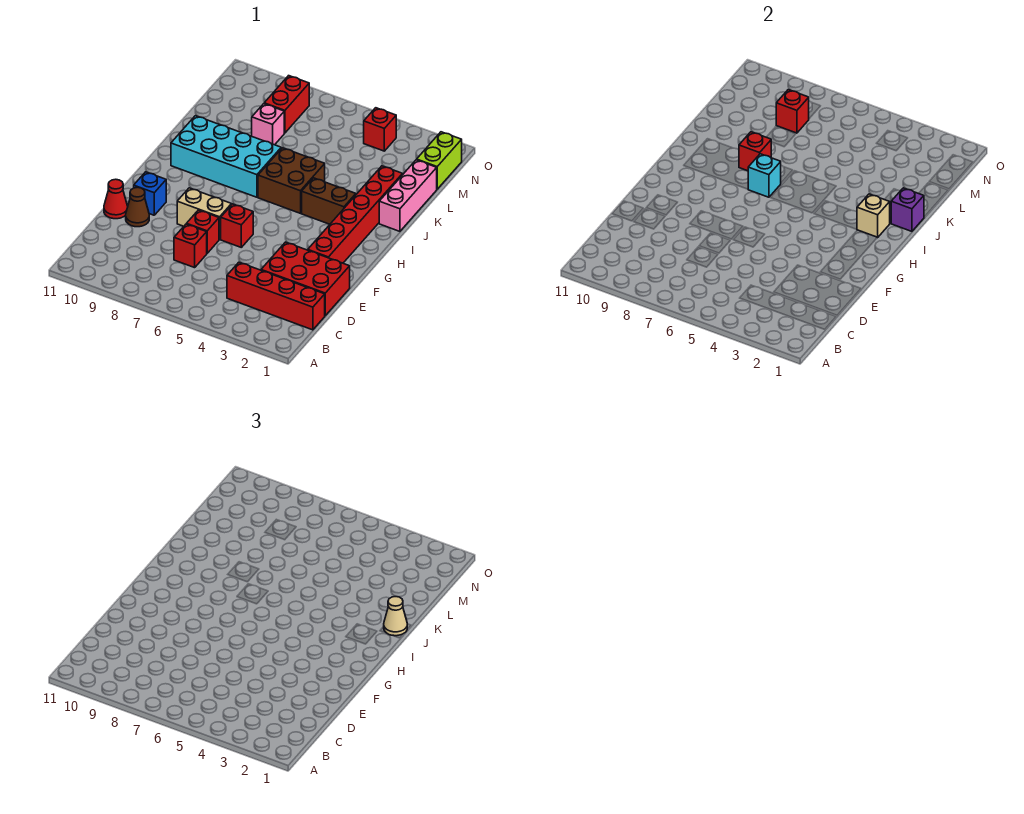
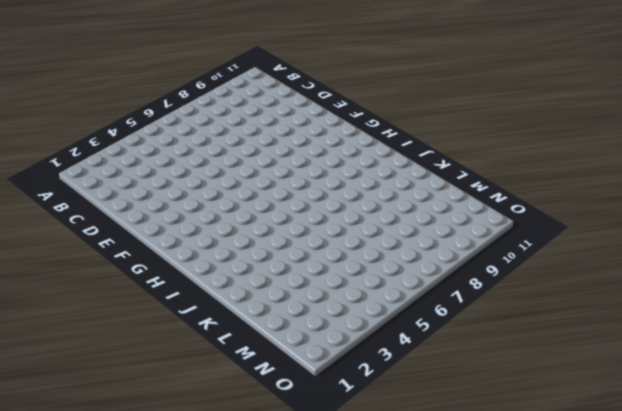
none -> red brick C1:C4 level 1
none -> red brick D1:E3 level 1
none -> red brick D7 level 1

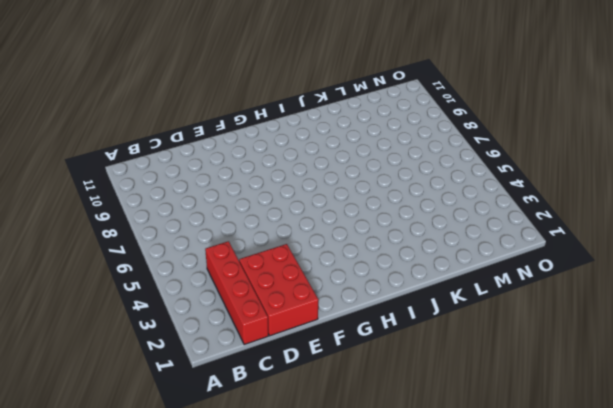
none -> red brick D7 level 1
none -> red brick E7 level 1
none -> brown cone E10 level 1

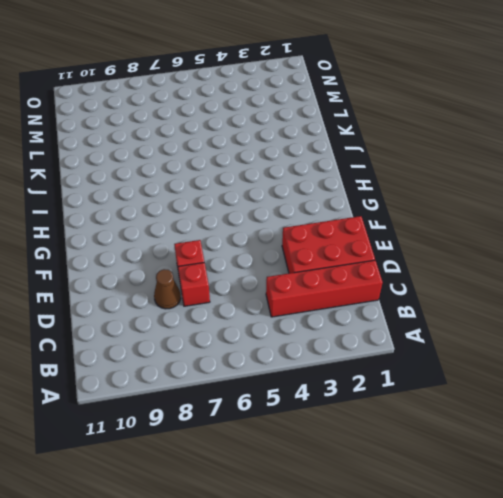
brown cone D8 level 1 -> brown cone E10 level 1
none -> red cone E11 level 1
none -> red brick F2:K2 level 1
none -> red brick F6 level 1

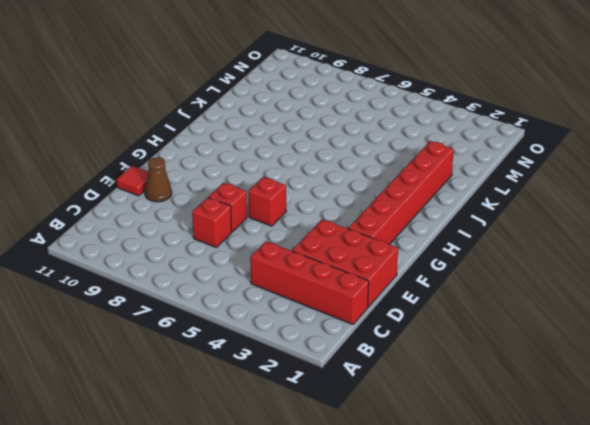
red tile E11 level 1 -> red cone E11 level 1
none -> tan brick F7:F8 level 1
none -> blue brick F10 level 1
none -> brown brick I3:I4 level 1

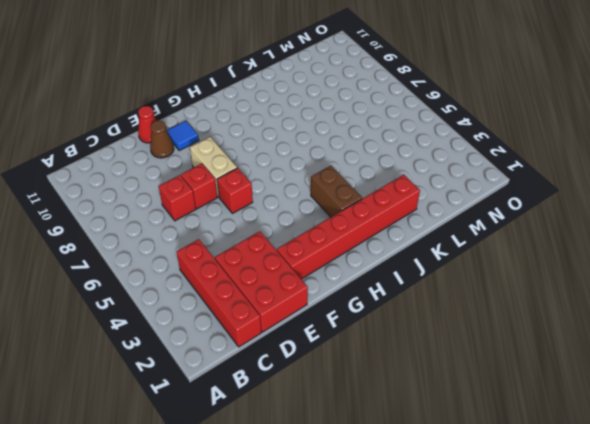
blue tile F10 level 1 -> blue brick F10 level 1
none -> brown brick I5:J6 level 1
none -> cyan brick I7:J10 level 1
none -> pink brick J1:L1 level 1

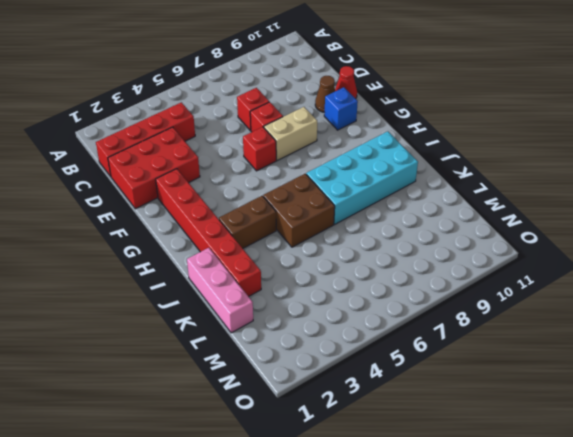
none -> pink brick L8 level 1
none -> lime brick M1:N1 level 1
none -> red brick M8:N8 level 1

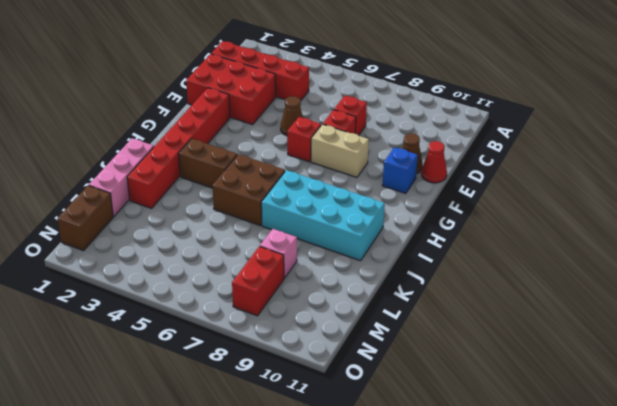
brown cone E5 level 1 -> none
brown brick M1:N1 level 1 -> lime brick M1:N1 level 1
none -> red brick N4 level 1
none -> tan brick I2 level 2
none -> cyan brick I7 level 2

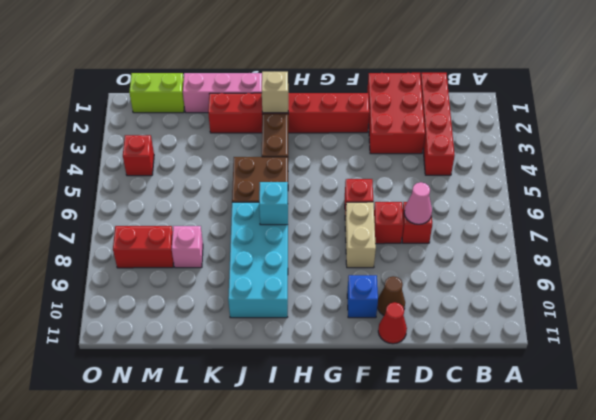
pink cone D7 level 2 -> none
none -> purple brick J1 level 2
none -> red brick J8 level 2
none -> red brick M8 level 2

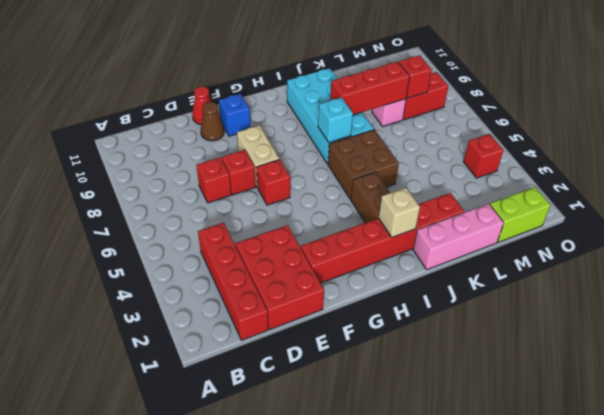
red brick J8:L8 level 2 -> red brick J8 level 2
none -> purple brick J1 level 2
none -> tan cone J1 level 3

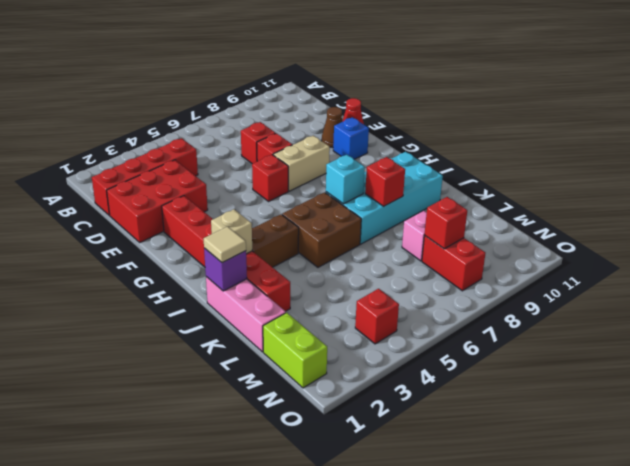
tan tile J1 level 3 -> tan cone J1 level 3

